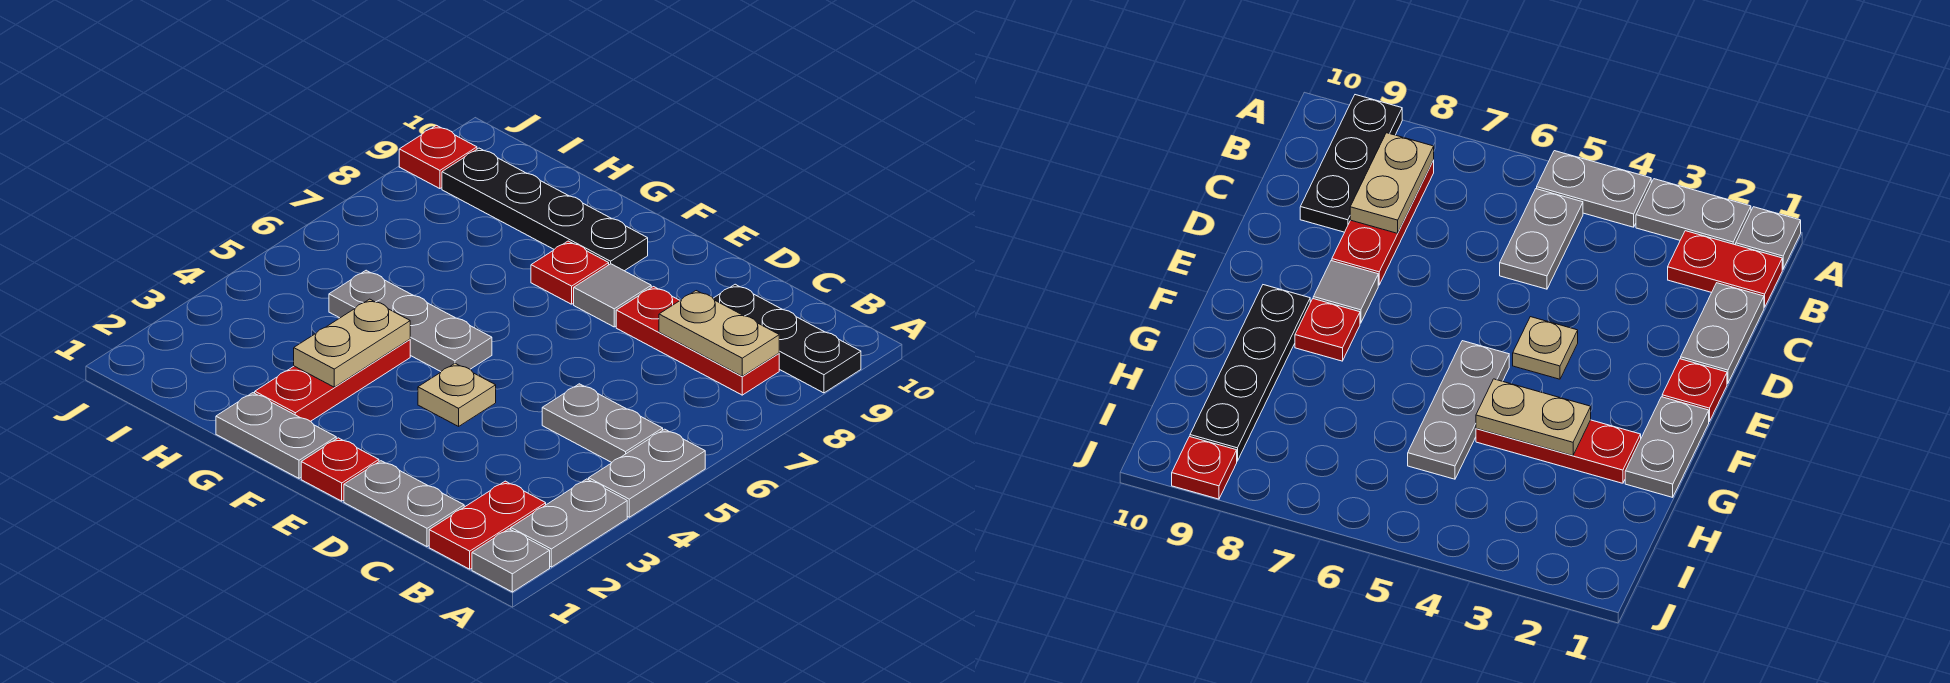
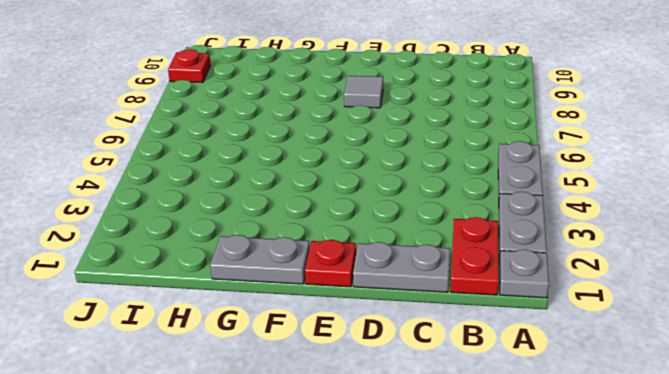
none -> black plate A9:C9 level 1
none -> grey plate B5:C5 level 1
none -> red plate B8:D8 level 1

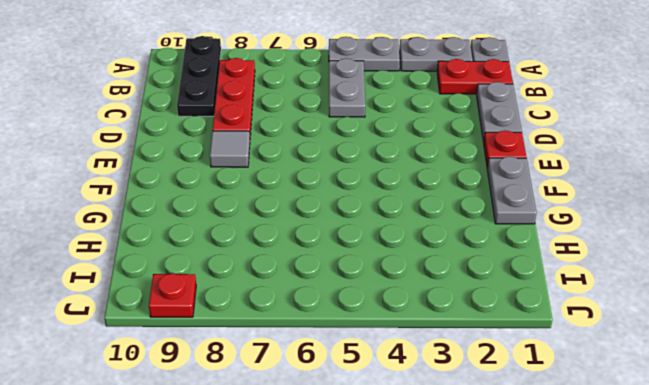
none -> tan plate E4 level 1
none -> grey plate F5:H5 level 1
none -> red plate F8 level 1

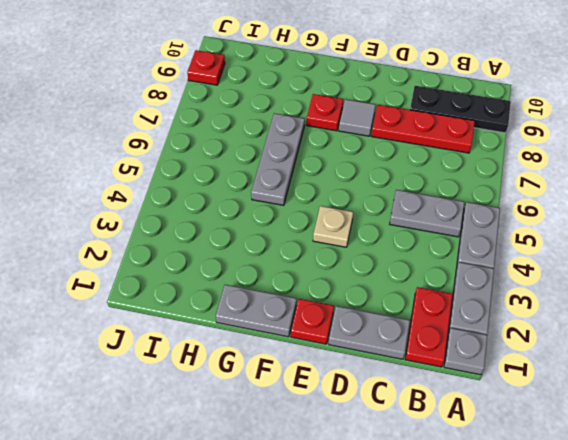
grey plate G5:G7 level 1 -> grey plate F5:H5 level 1
none -> black plate F9:I9 level 1
none -> red plate G2:G4 level 1
none -> tan plate B8:C8 level 2

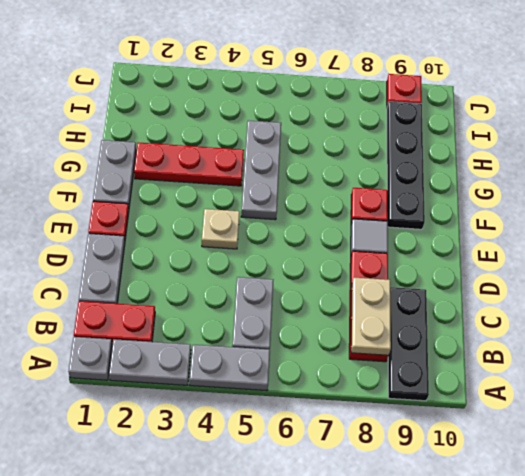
none -> tan plate G3:G4 level 2

